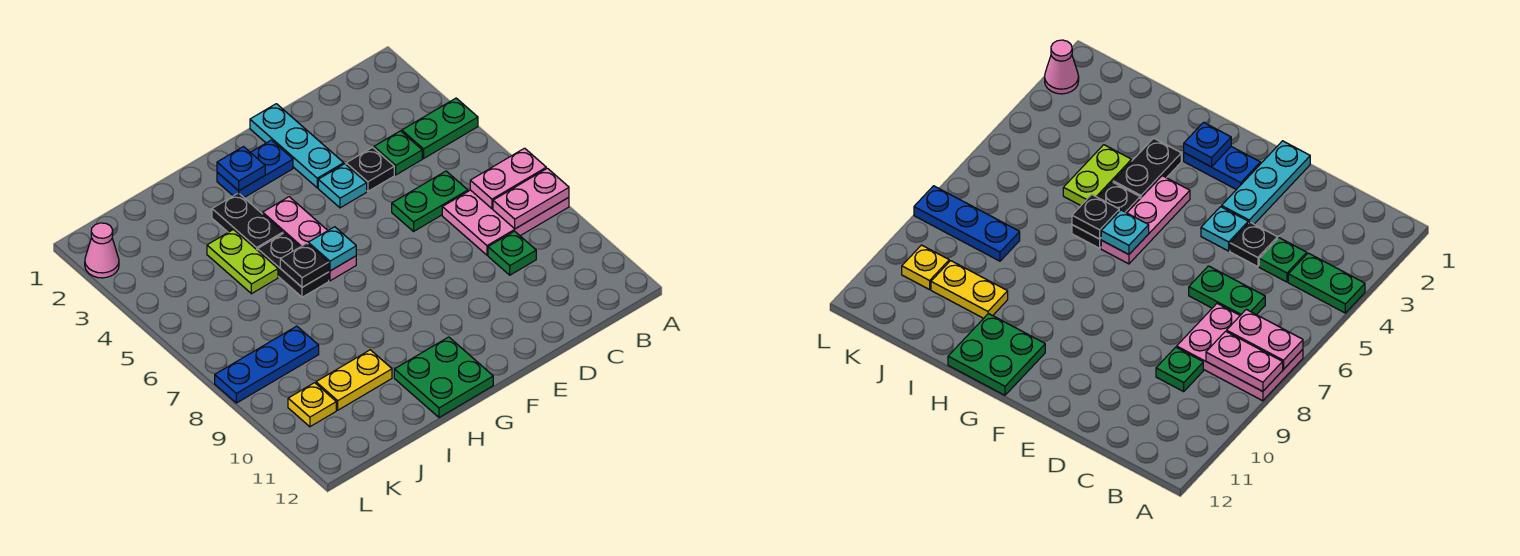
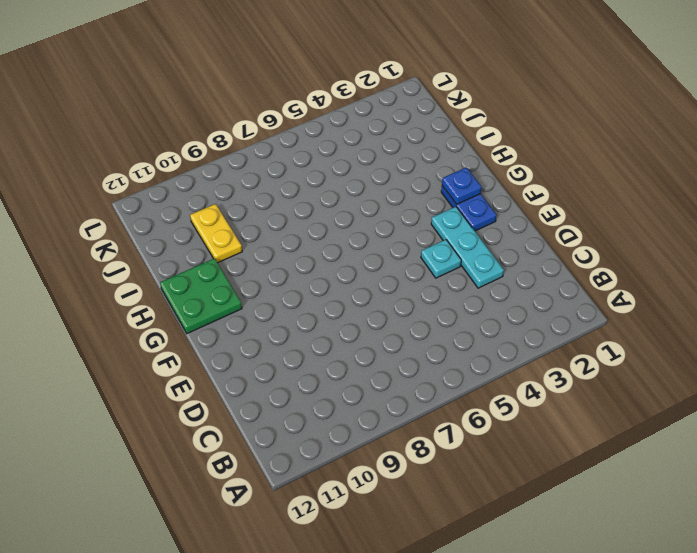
cyan plate D3:F3 level 1 -> cyan plate E1:E3 level 1
none -> green plate A4:B4 level 1
none -> pink plate A7:C8 level 1
none -> green plate C4 level 1

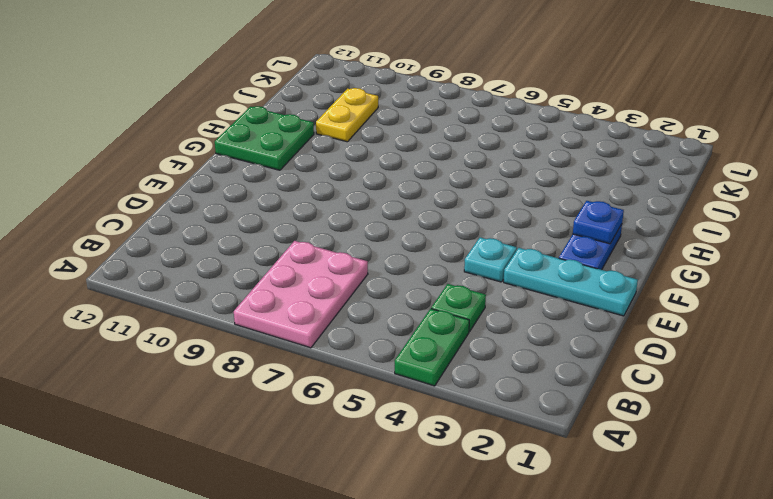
none -> green plate C6:D6 level 1
none -> green plate C9 level 1
none -> black plate D4 level 1

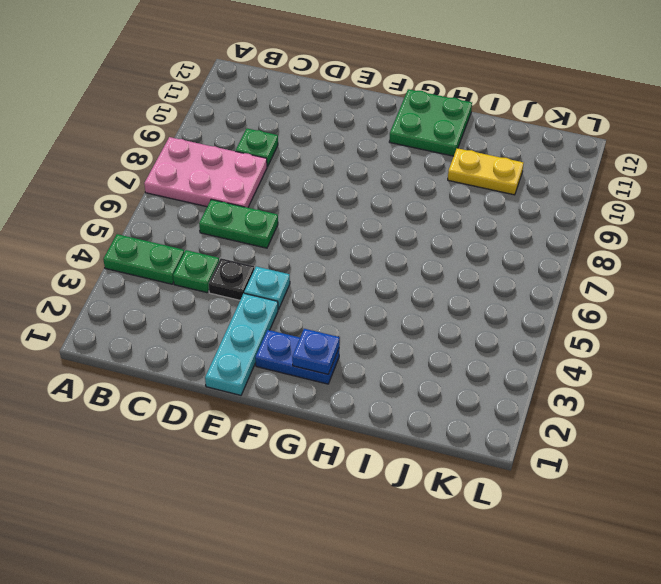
none -> pink plate G4:G6 level 1
none -> black plate H3:H4 level 1
none -> black plate H5:H6 level 1

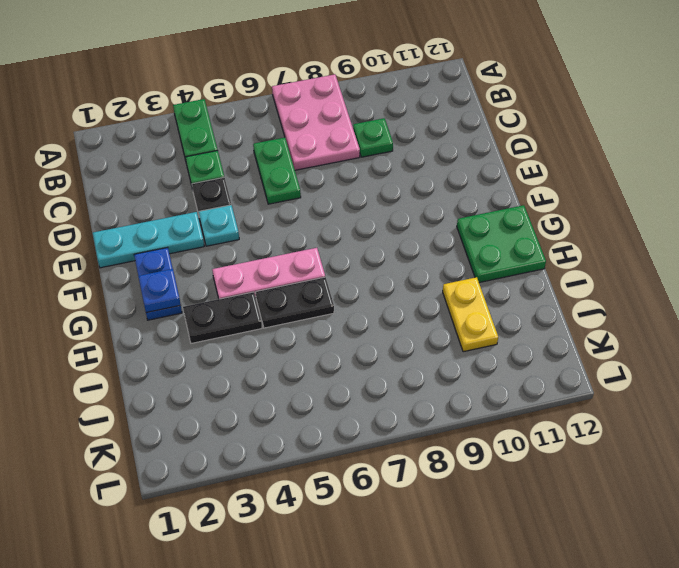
none -> lime plate I4:I5 level 1
none -> blue plate J8:L8 level 1
none -> yellow plate K10 level 1

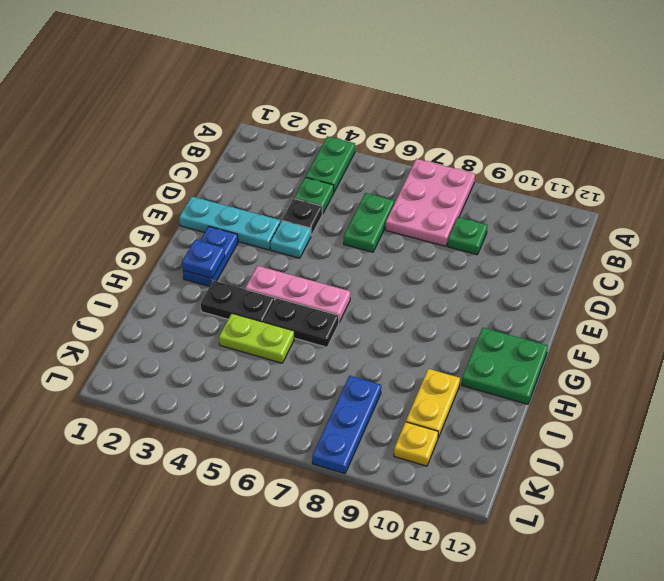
none -> pink cone L2 level 1
none -> pink plate A7:B7 level 2
none -> pink plate A8:B8 level 2

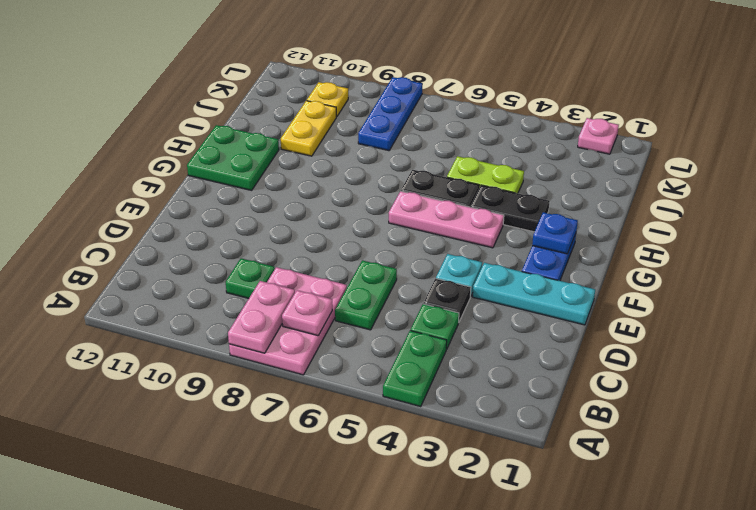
pink plate B7 level 2 -> pink plate A7:B7 level 2
pink plate L2 level 1 -> pink cone L2 level 1
none -> cyan plate G6 level 2
none -> black plate H6 level 2

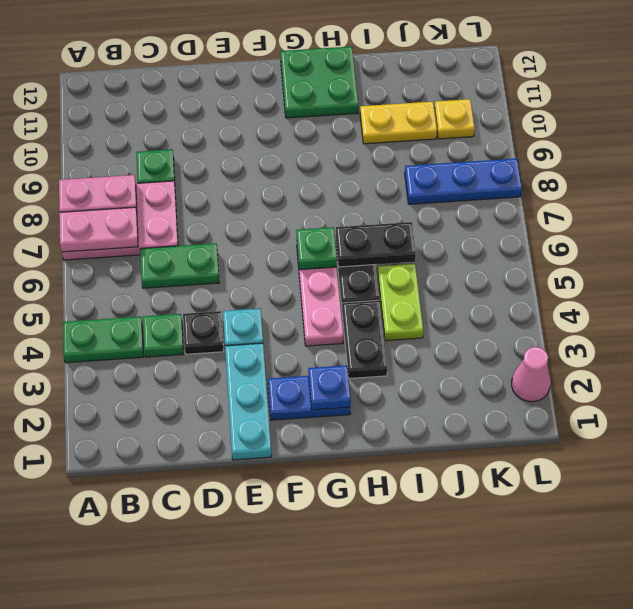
green plate G6 level 2 -> cyan plate G6 level 2
black plate H6:I6 level 2 -> black plate H6 level 2

